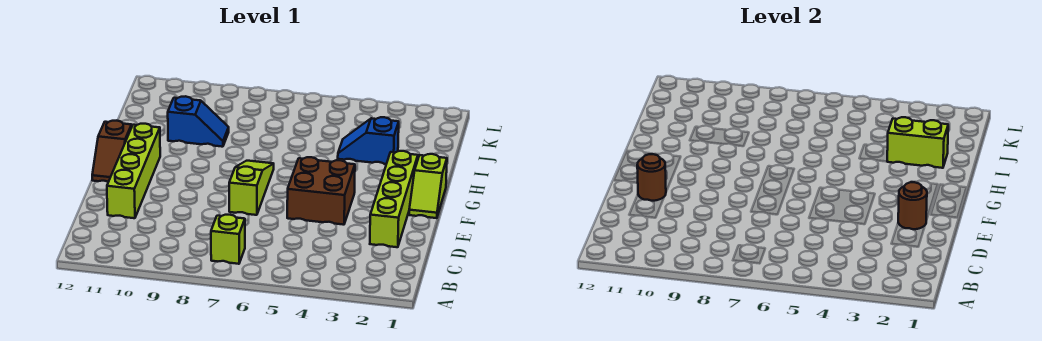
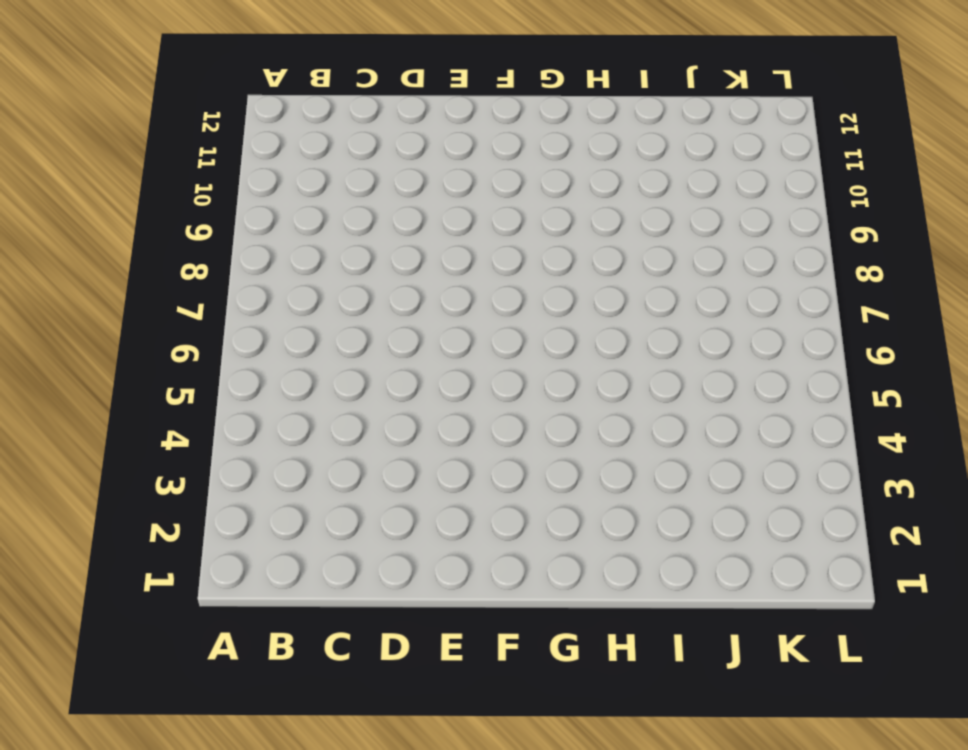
none -> lime brick B7 level 1
none -> lime brick D2:G2 level 1
none -> lime brick D11:G11 level 1

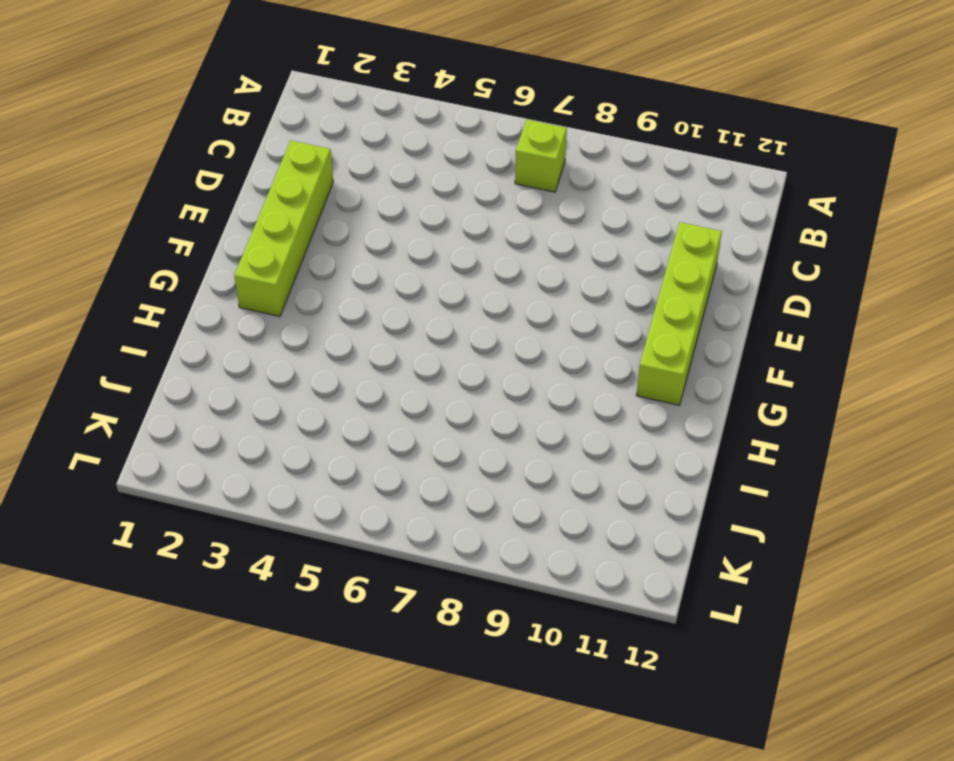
none -> brown brick E4:F5 level 1
none -> lime slope E7:G7 level 1 top E
none -> lime slope F1:G1 level 1 top G

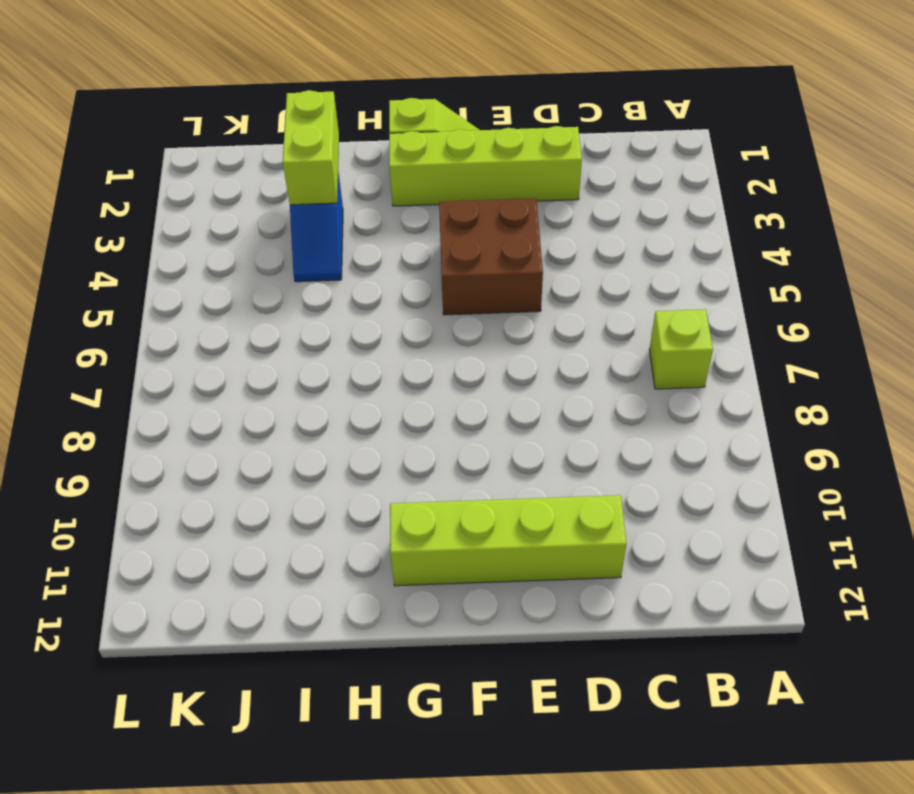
none -> lime slope E7:G7 level 1 top E
none -> brown slope F12:G12 level 1 top G
none -> blue slope I9:I10 level 1 top 10

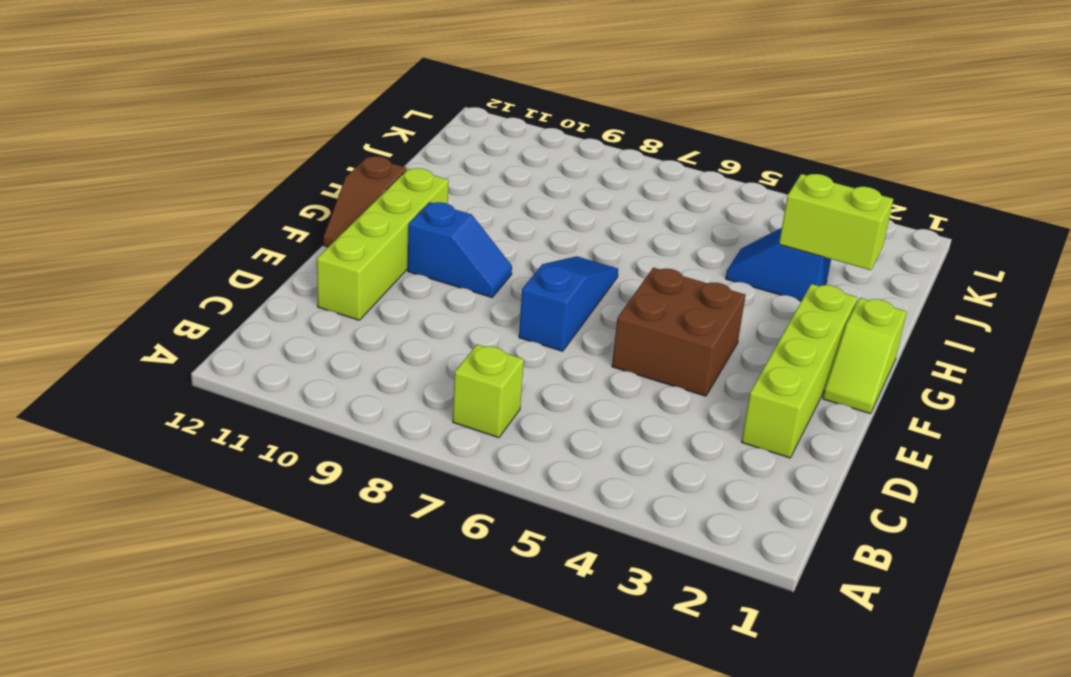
blue slope E7:G7 level 1 top E -> lime slope E7:G7 level 1 top E
blue slope F9:F10 level 1 top 10 -> blue slope I9:I10 level 1 top 10
none -> brown round brick E2 level 2
none -> brown round brick E11 level 2

